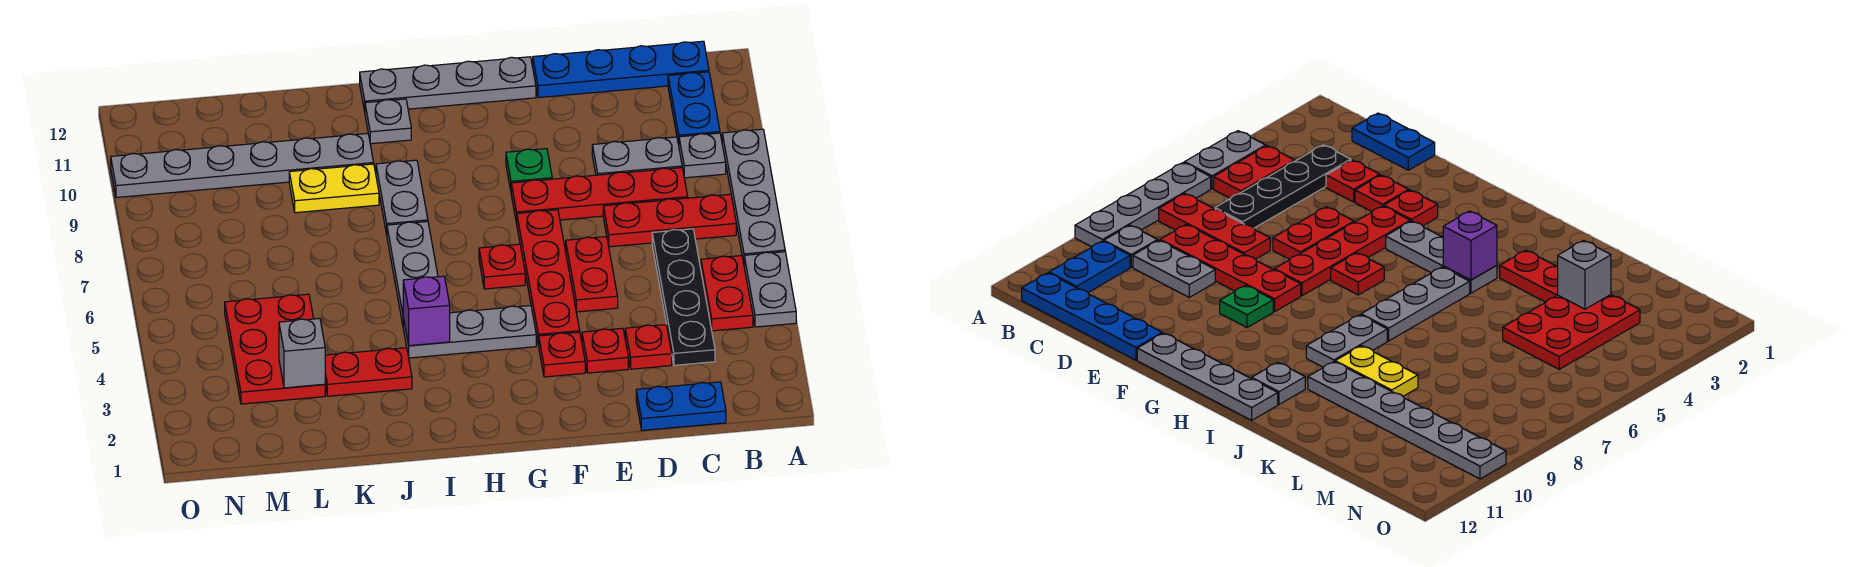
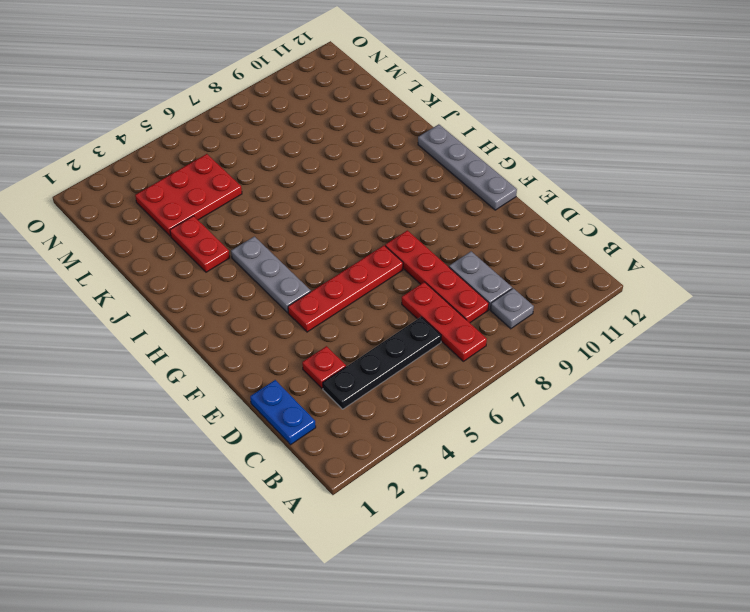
none -> grey plate A4:A5 level 1
none -> grey plate A6:A9 level 1
none -> red plate B4:B5 level 1

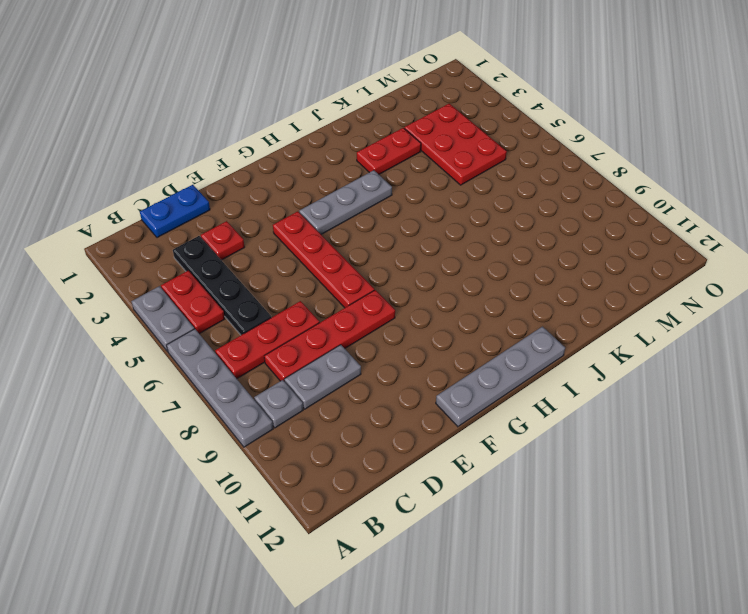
none -> blue plate B10:B11 level 1
none -> blue plate B12:E12 level 1
none -> red plate E3 level 1

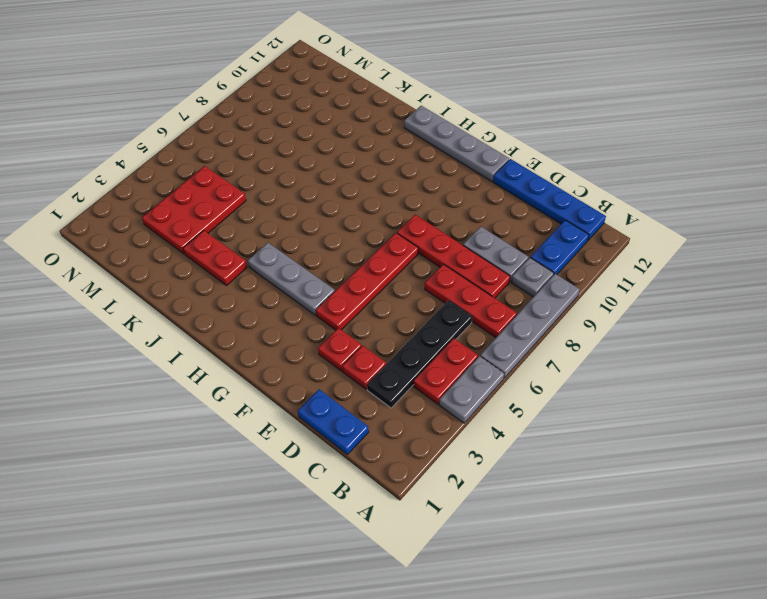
none -> red plate E5:E6 level 1
none -> red plate F3 level 1
none -> green plate F9 level 1

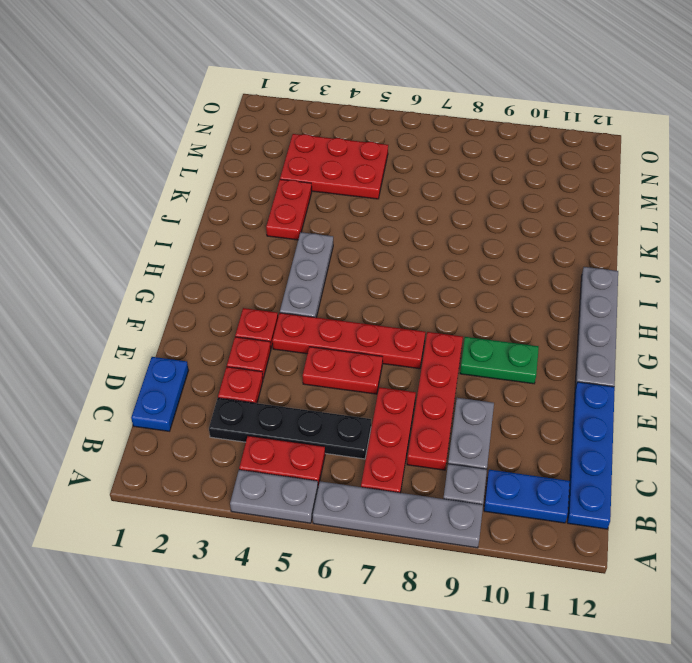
green plate F9:F10 level 1 -> green plate F9 level 1
none -> red plate G6 level 1
none -> grey plate I5:I7 level 1
none -> grey plate I8:I9 level 1

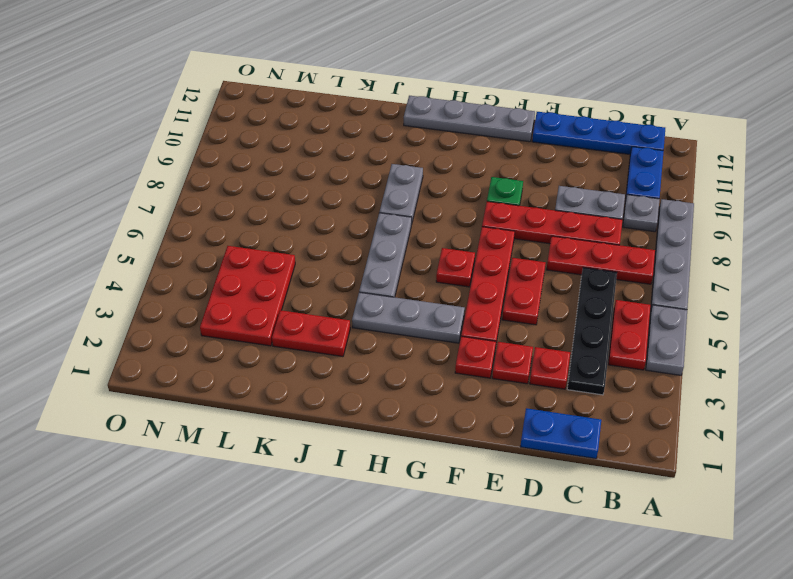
none -> grey plate I11 level 1
none -> yellow plate J9:K9 level 1
none -> grey plate J10:O10 level 1

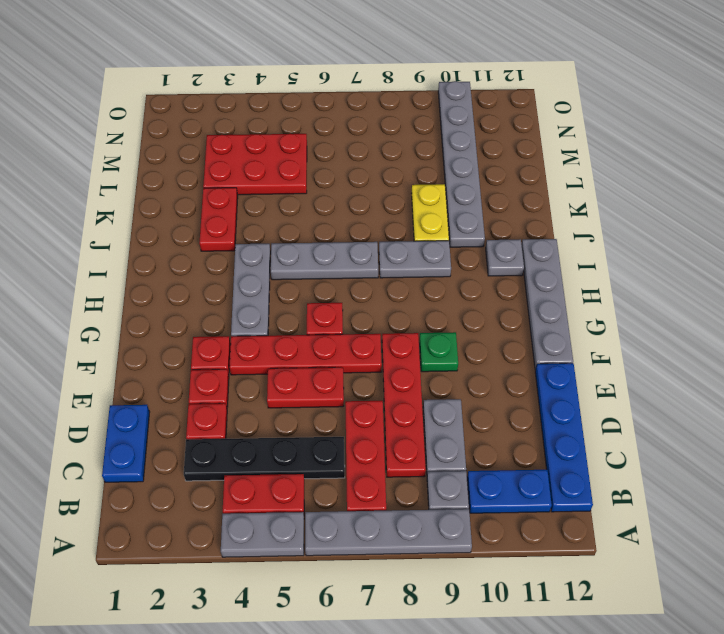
none -> purple brick I4 level 2
none -> grey brick L3 level 2

